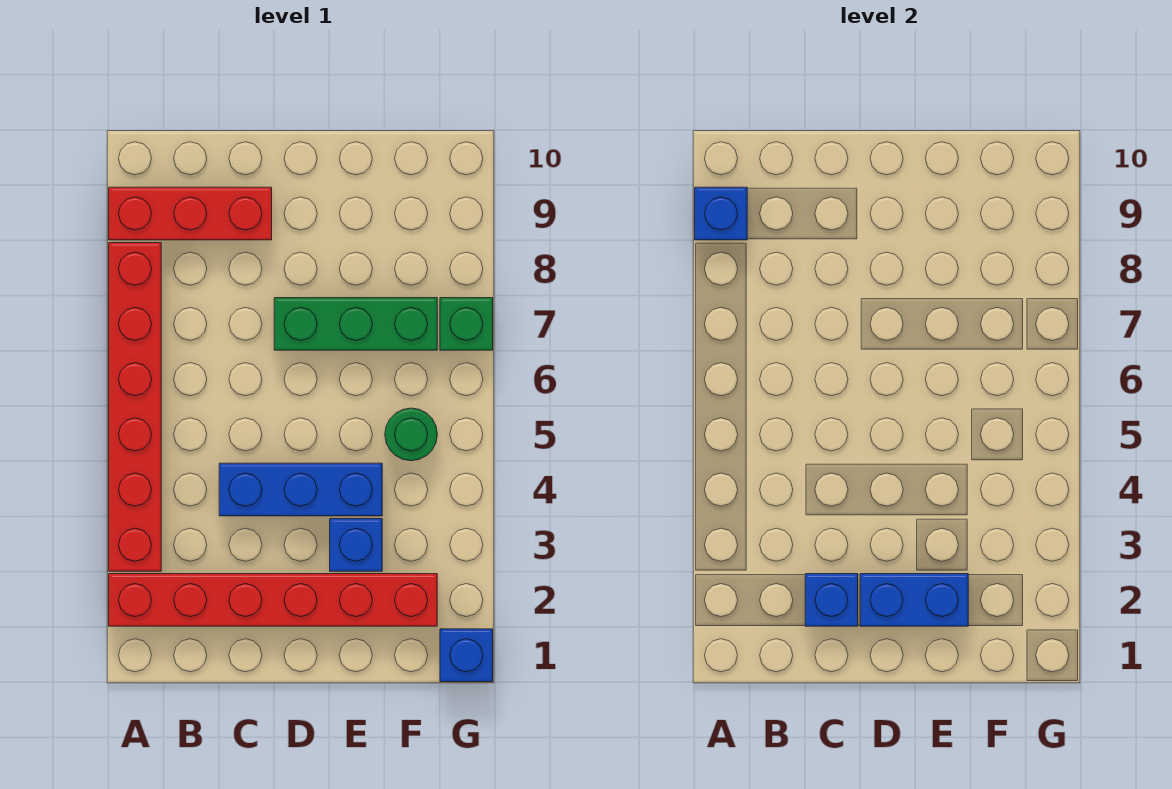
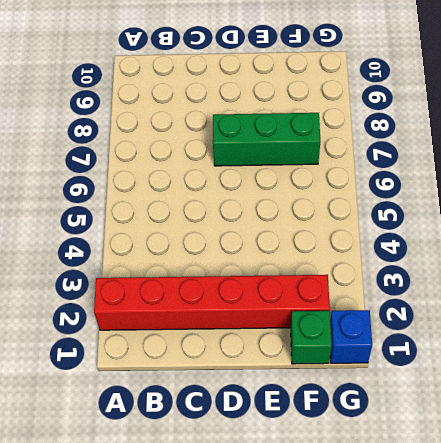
green brick F1 level 1 -> green brick G7 level 1
none -> red brick A3:A8 level 1
none -> red brick A9:C9 level 1
none -> blue brick C4:E4 level 1

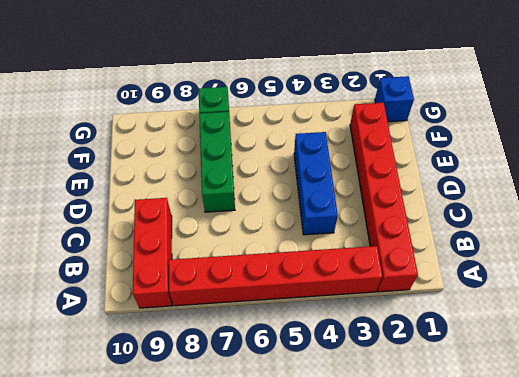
none -> blue brick E3 level 1
none -> green round brick F5 level 1
none -> blue brick A9 level 2

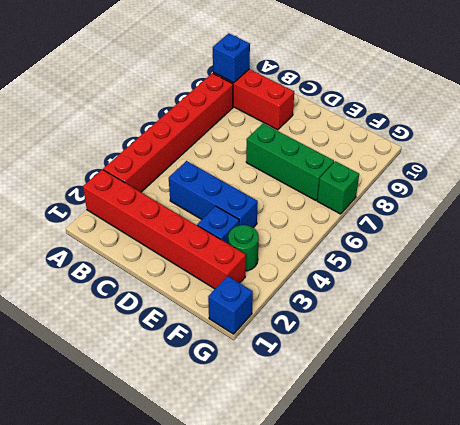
green round brick F3 level 1 -> green round brick F5 level 1
none -> blue brick C2 level 2
none -> blue brick D2:E2 level 2

